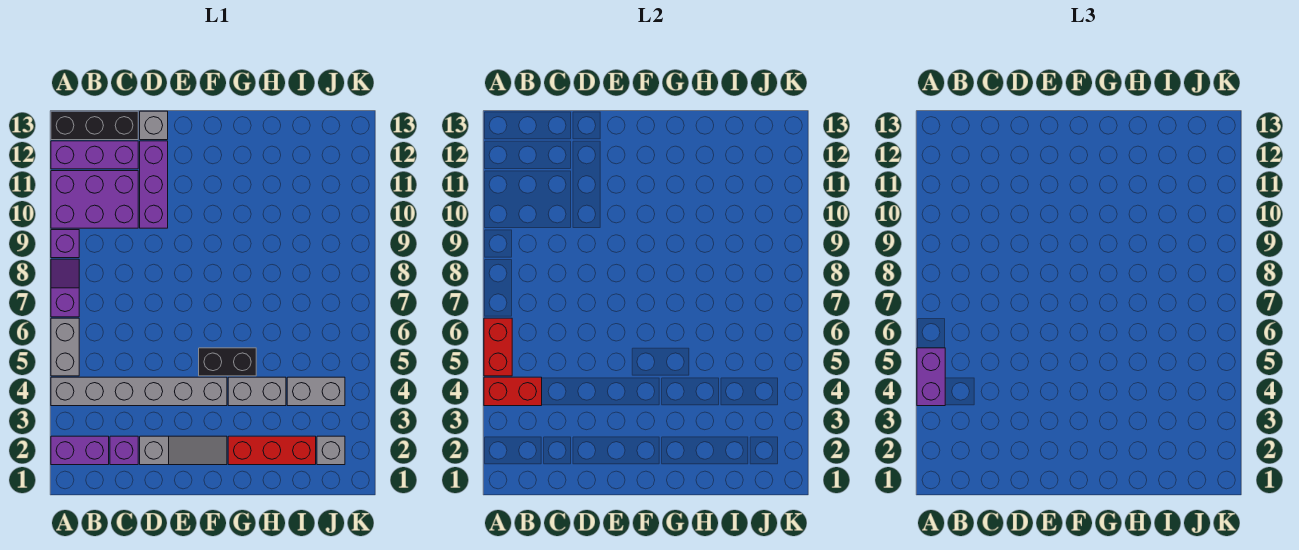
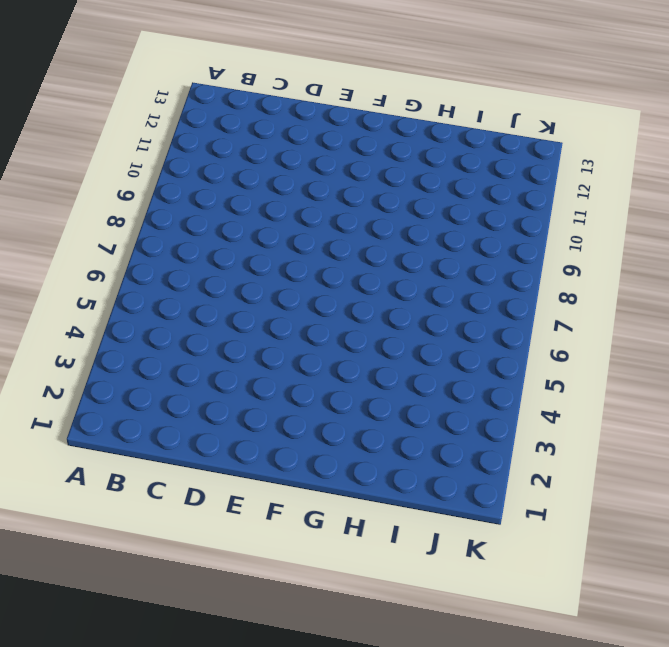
none -> purple brick A2:B2 level 1
none -> grey brick A4:F4 level 1
none -> grey brick A5:A6 level 1

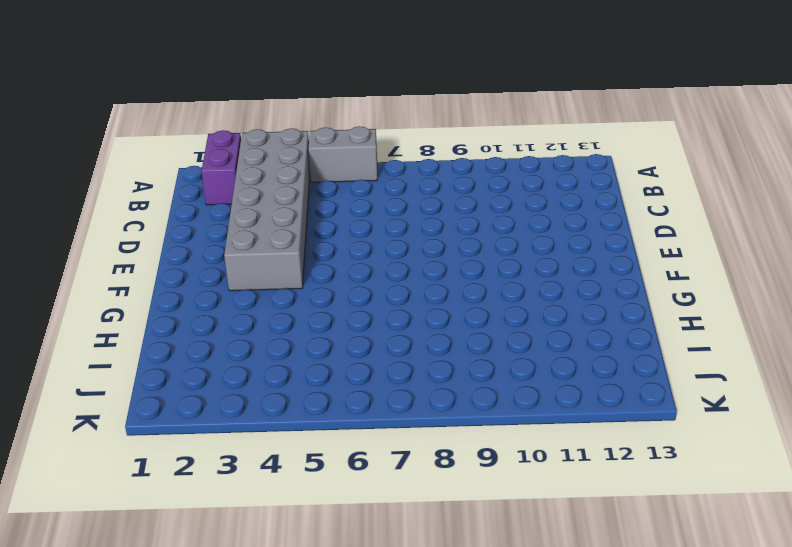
grey brick A3:F4 level 1 -> grey brick A4:F4 level 1
none -> purple slope A7:A8 level 1 top 7
none -> purple brick A9 level 1
none -> purple brick A10:C11 level 1

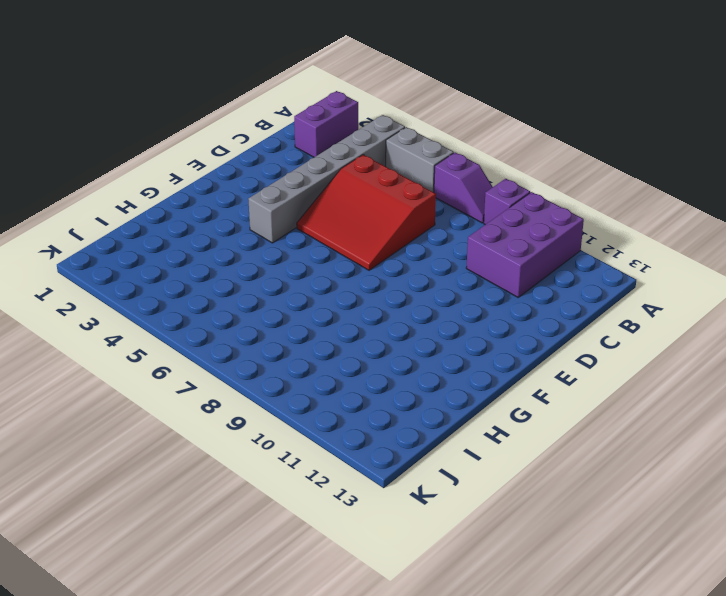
red slope C5:E7 level 1 top C -> none
none -> purple brick A12:C12 level 1
none -> black brick A13:C13 level 1
none -> purple brick C2 level 1

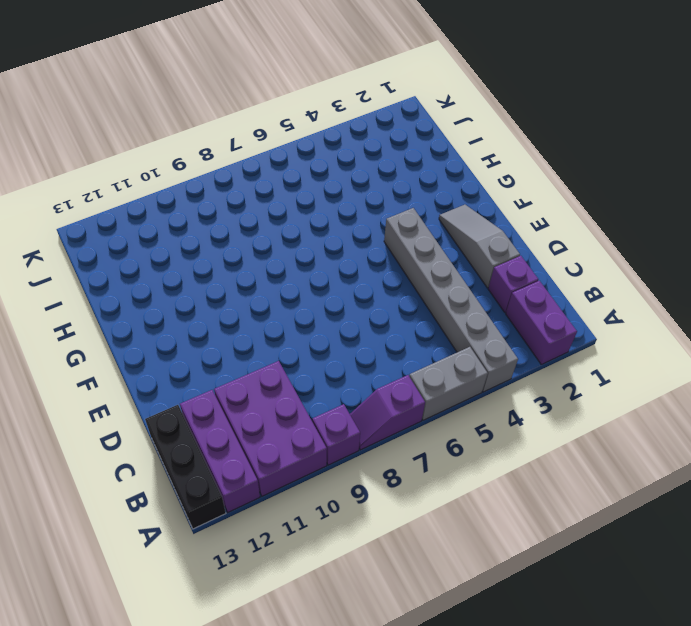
none -> purple brick D10:D12 level 1
none -> grey brick D13 level 1
none -> black brick F5:G5 level 1

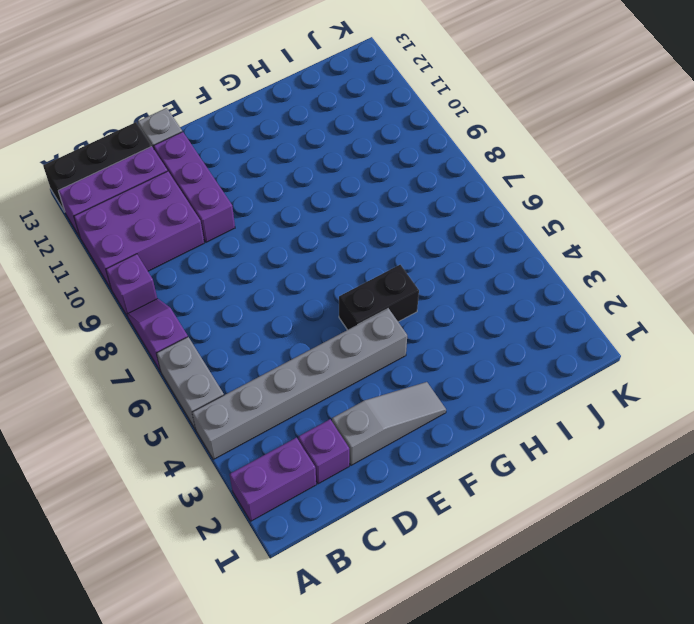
none -> red brick G2:I2 level 1
none -> grey brick G4:H4 level 1
none -> grey brick I4:J4 level 1

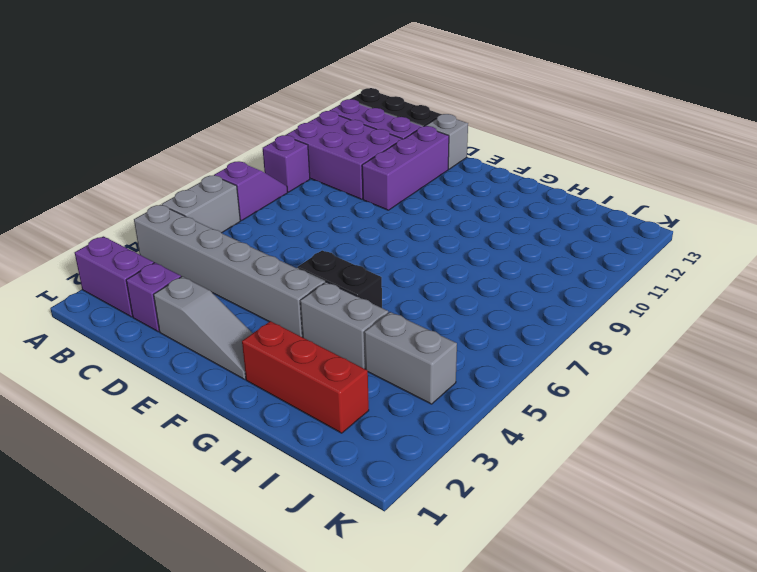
none -> grey brick J2 level 1
none -> red brick A4:B4 level 2
none -> red brick A5:A6 level 2

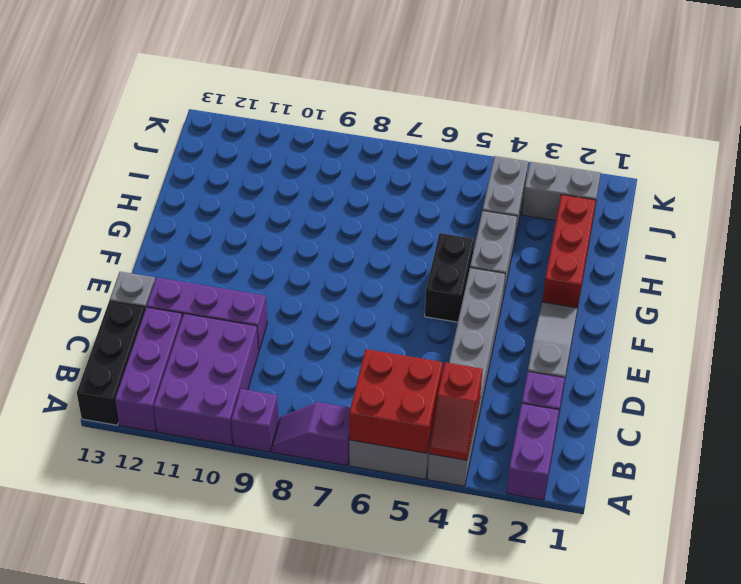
red slope A4:B4 level 2 top B -> red brick A4:B4 level 2
red brick A5:B6 level 2 -> red brick A5:A6 level 2
grey brick J2:J3 level 1 -> grey brick J2 level 1
none -> purple brick A4:A5 level 3

